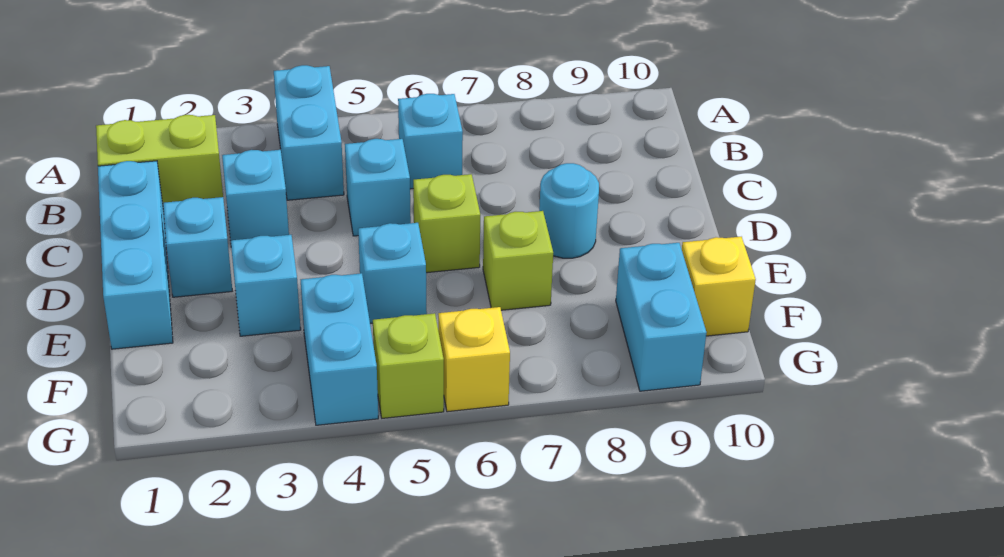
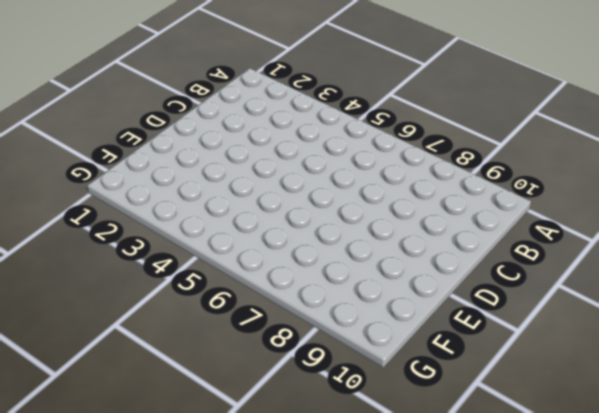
none -> cyan brick A4:B4 level 1
none -> lime brick B1:B2 level 1
none -> cyan brick B6 level 1

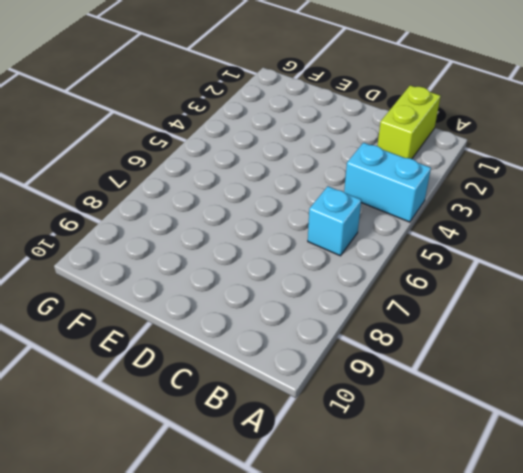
none -> cyan brick C1:E1 level 1
none -> cyan brick C3 level 1
none -> cyan brick C5 level 1

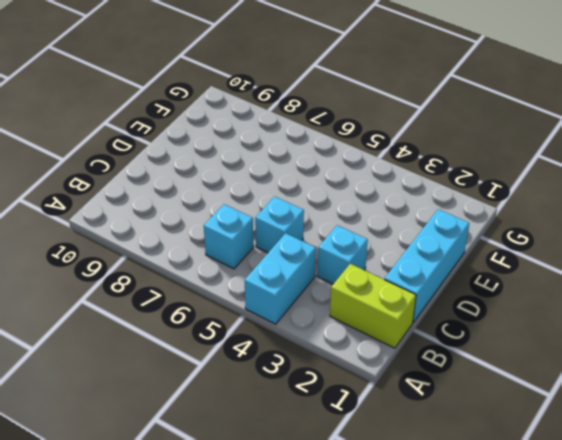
none -> cyan brick D2 level 1
none -> lime brick D6 level 1
none -> cyan round brick D8 level 1

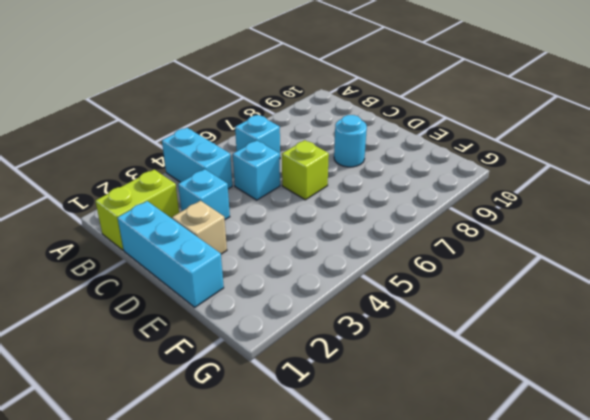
tan brick D2 level 1 -> cyan brick D2 level 1
none -> cyan brick E3 level 1
none -> cyan brick E5 level 1
none -> lime brick E7 level 1

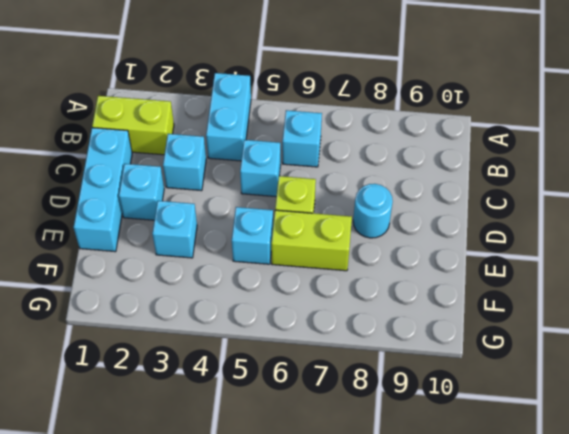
lime brick E6:E7 level 1 -> lime brick E7 level 1
none -> cyan brick F4:G4 level 1
none -> cyan brick F9:G9 level 1
none -> yellow brick F10 level 1

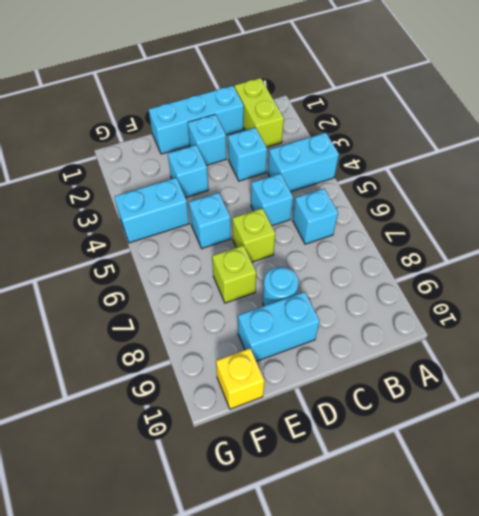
cyan brick D9:E9 level 1 -> cyan brick F9:G9 level 1
none -> lime brick G5 level 1
none -> yellow brick G6 level 1

